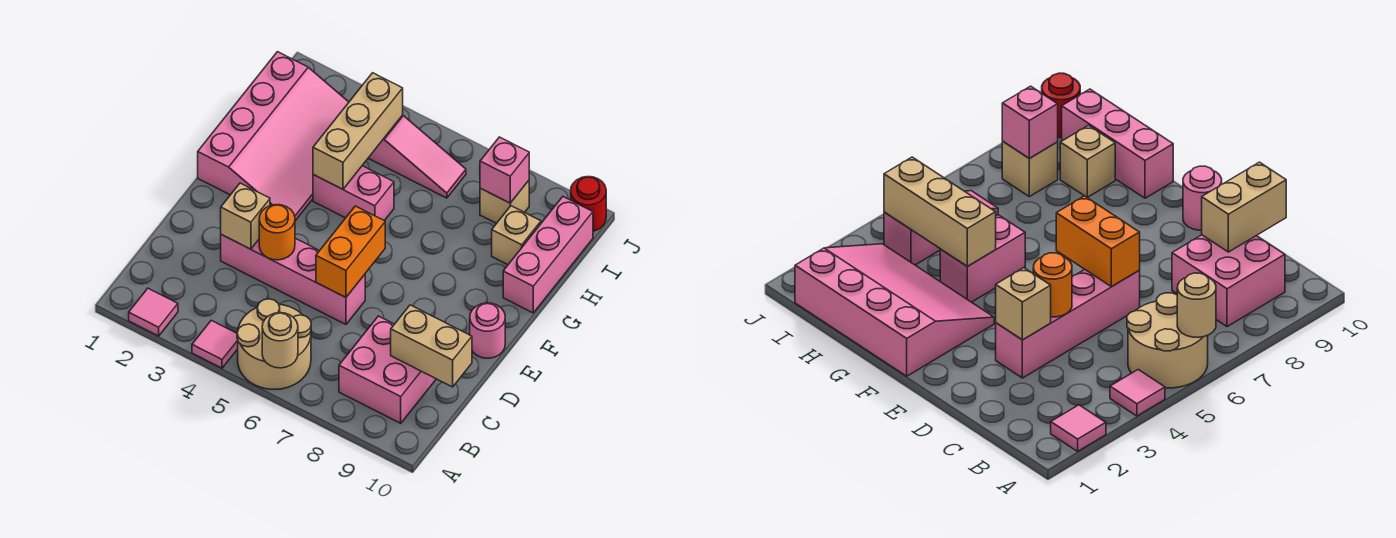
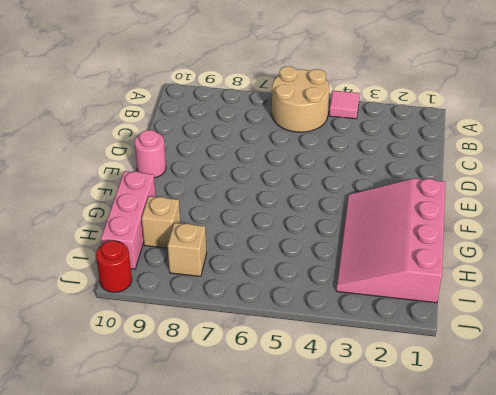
none -> pink tile A2 level 1
none -> pink brick B8:C9 level 1
none -> pink brick D3:D6 level 1

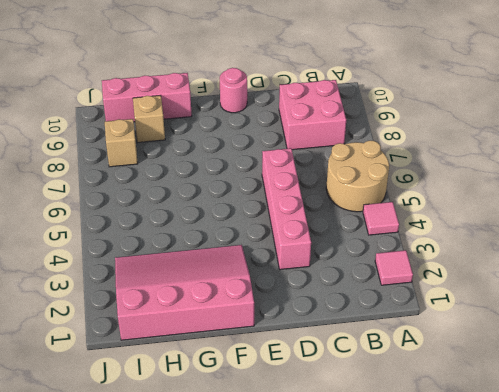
none -> pink brick G4:G5 level 1
none -> pink slope I4:I6 level 1 top 4
none -> red round brick J10 level 1

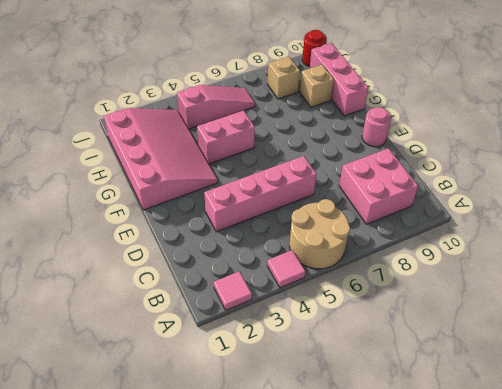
none -> tan round brick A6 level 2
none -> tan brick C9:C10 level 2
none -> tan brick D3 level 2

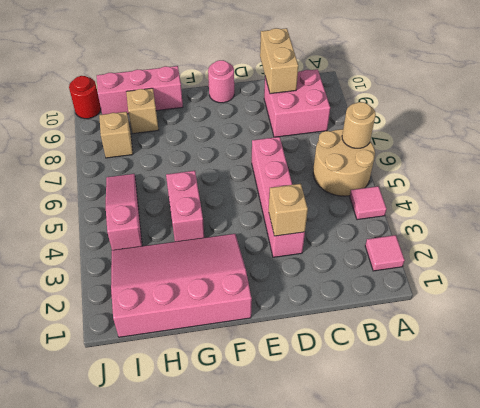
none -> orange round brick D4 level 2
none -> orange brick D6:E6 level 2
none -> tan brick G4:I4 level 2

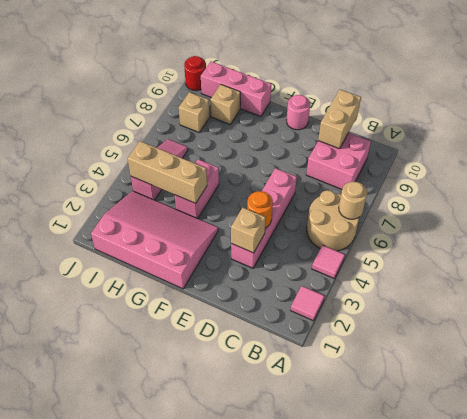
none -> orange brick D6:E6 level 2
none -> pink brick I8 level 2

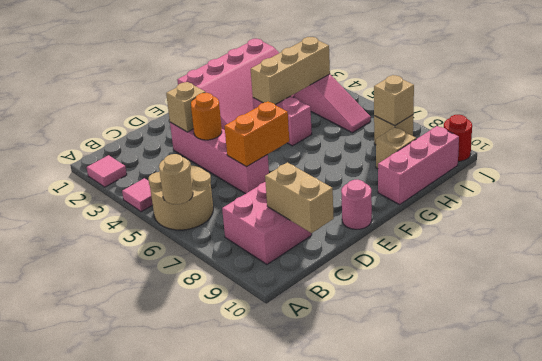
tan brick I8 level 2 -> pink brick I8 level 2

